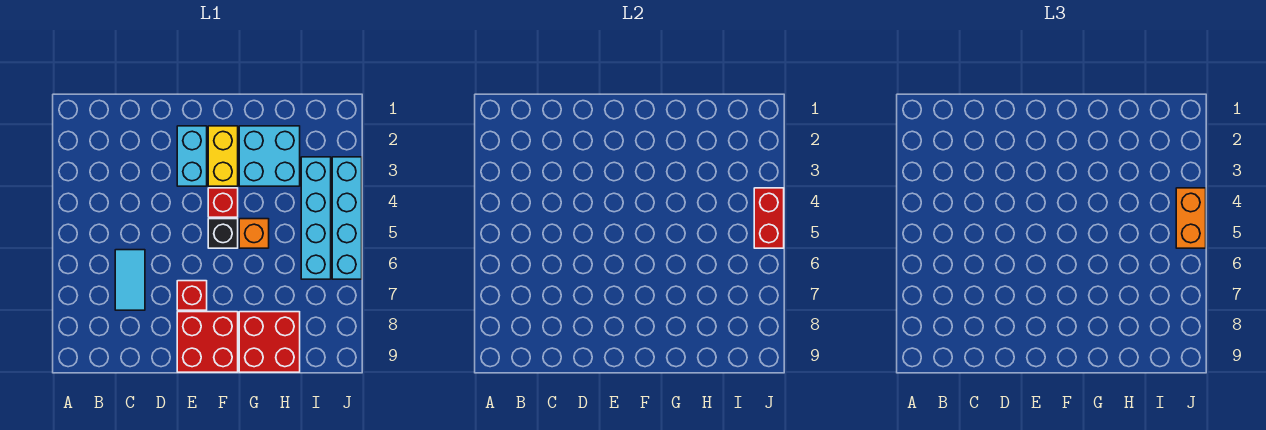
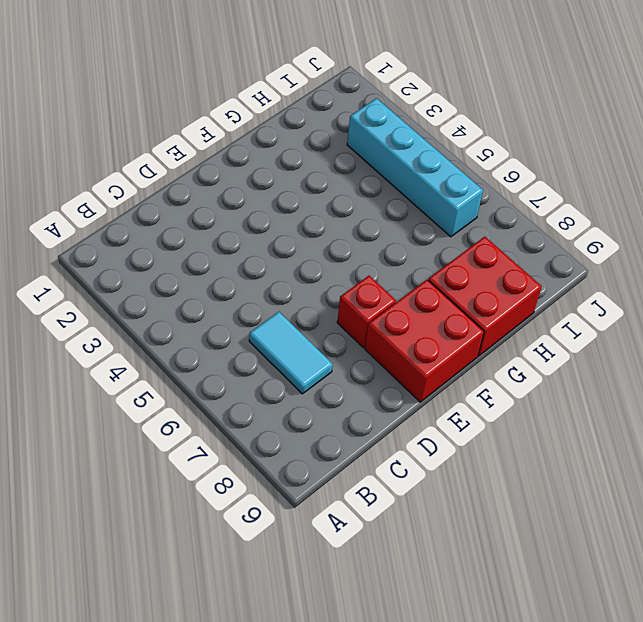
none -> cyan brick E2:E3 level 1
none -> yellow brick F2:F3 level 1
none -> red brick F4 level 1

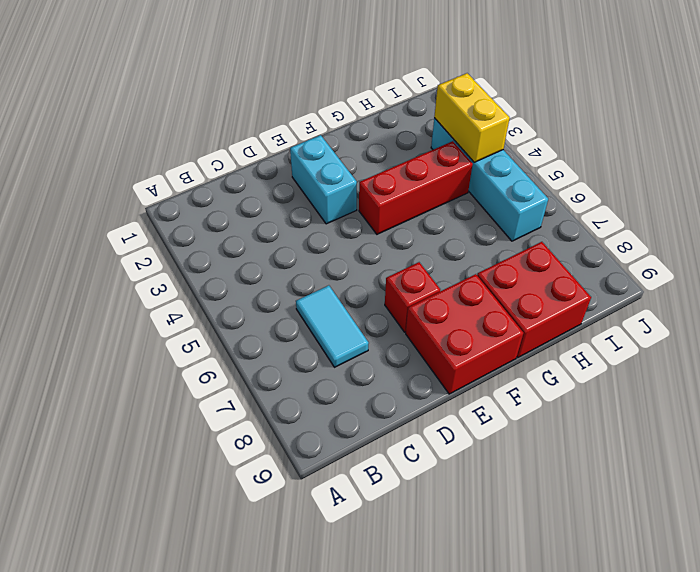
red brick F4:H4 level 1 -> red brick F4 level 1
yellow brick I3:I4 level 2 -> yellow brick F2:F3 level 1
none -> black brick F5 level 1
none -> cyan brick G2:H3 level 1
none -> orange brick G5 level 1

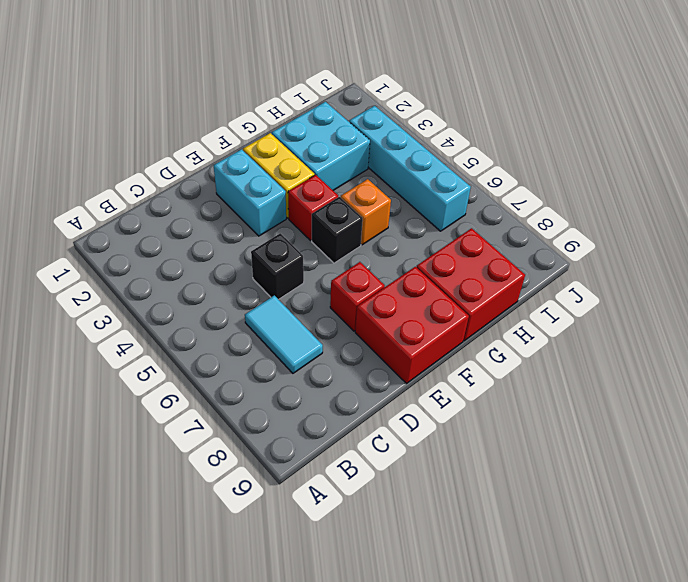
black brick D5 level 1 -> none
none -> cyan brick J3:J6 level 1
none -> red brick J4:J5 level 2
none -> orange brick J4:J5 level 3

